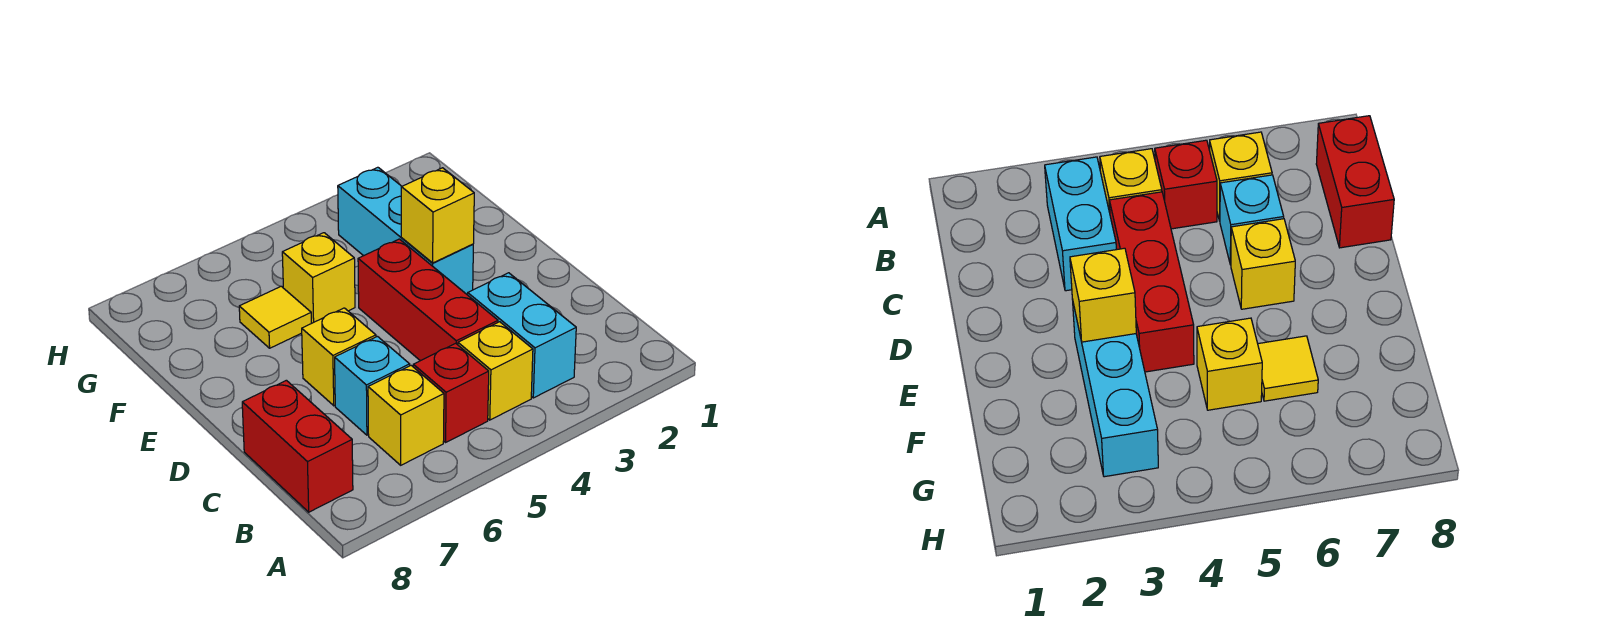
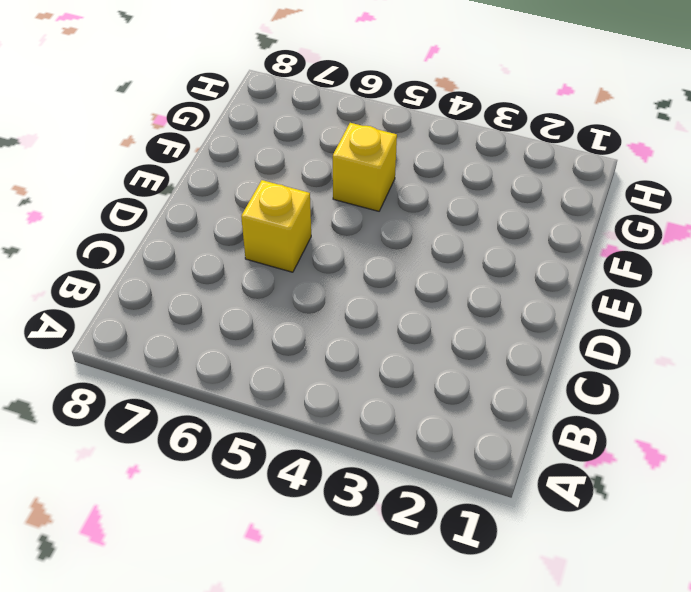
none -> cyan brick B3:C3 level 1
none -> yellow brick B4 level 1
none -> red brick B5 level 1

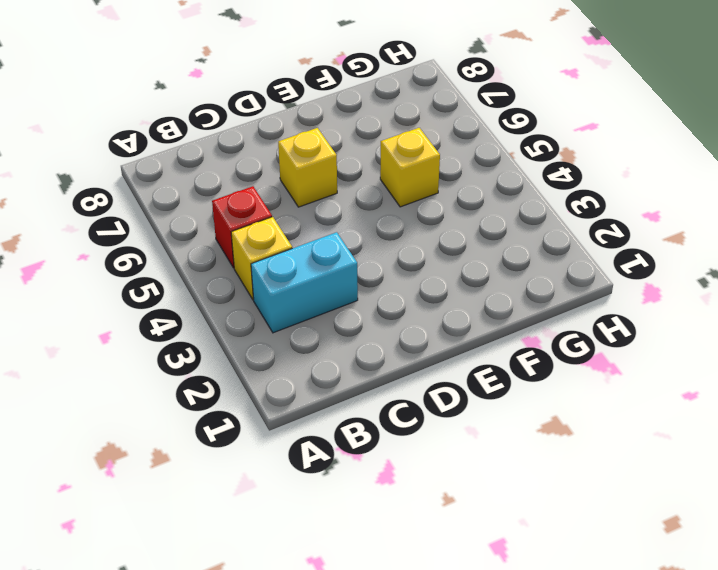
none -> yellow brick B6 level 1
none -> red brick B8:C8 level 1
none -> red brick C4:E4 level 1

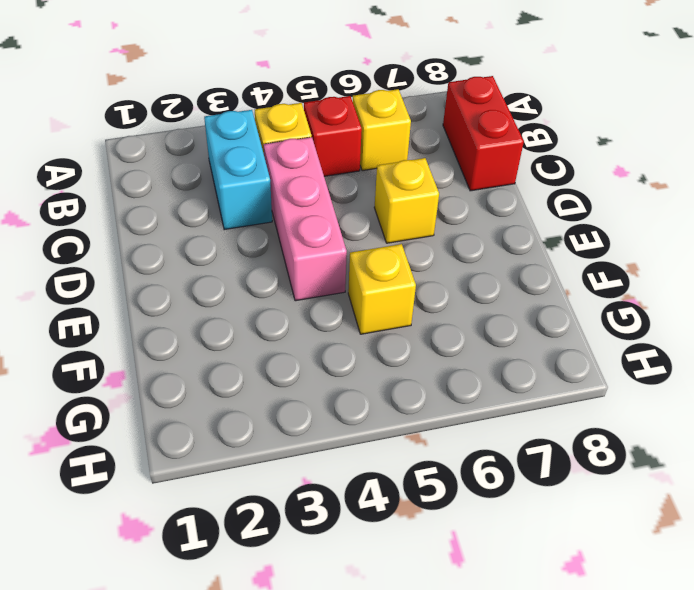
pink brick C4:E4 level 1 -> red brick C4:E4 level 1
none -> cyan brick C6 level 1
none -> cyan brick E3:G3 level 1
none -> yellow tile F6 level 1

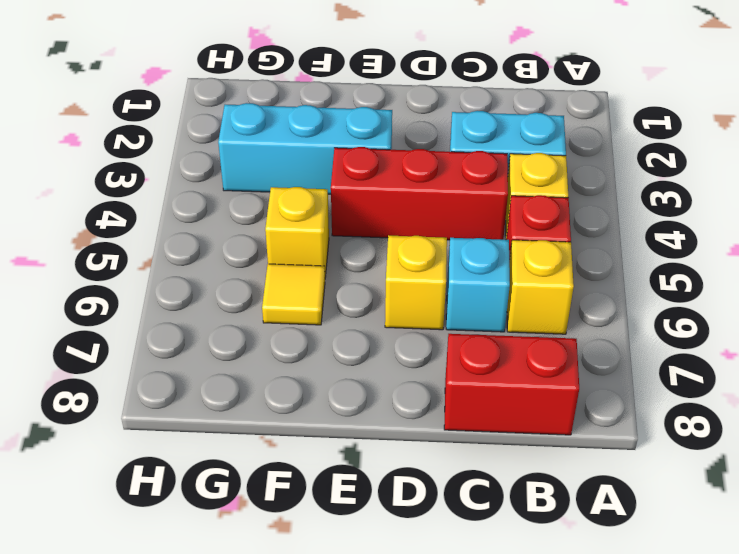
none -> yellow brick E3 level 2

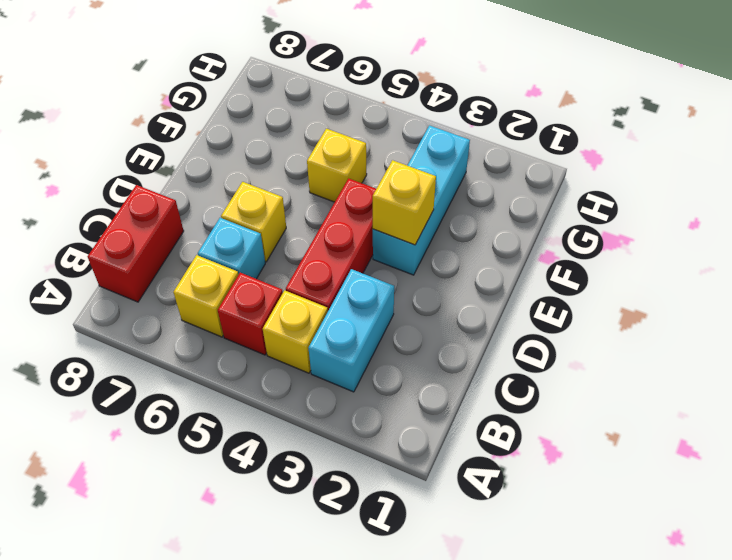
none -> yellow tile F6 level 1

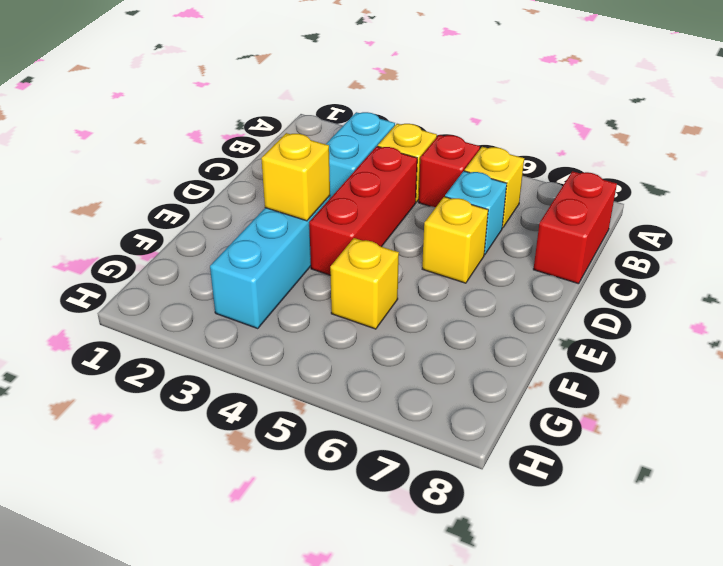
none -> yellow tile F6 level 1

